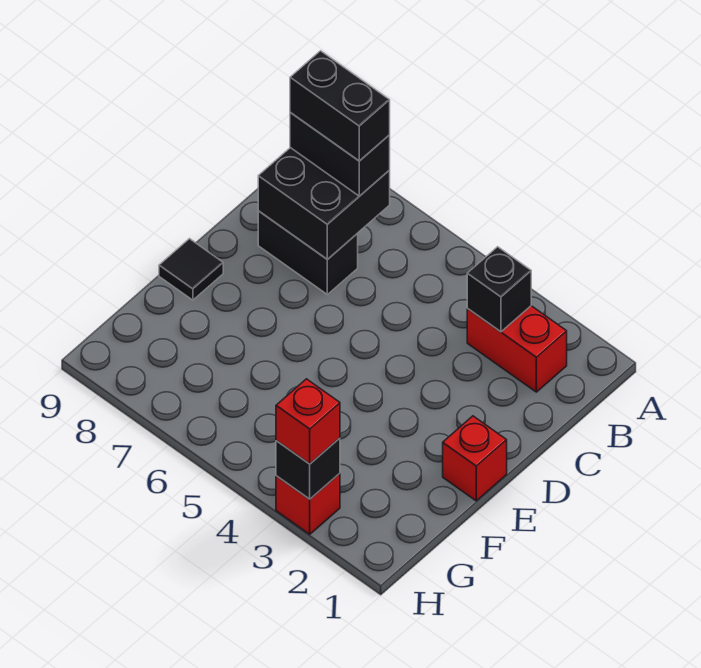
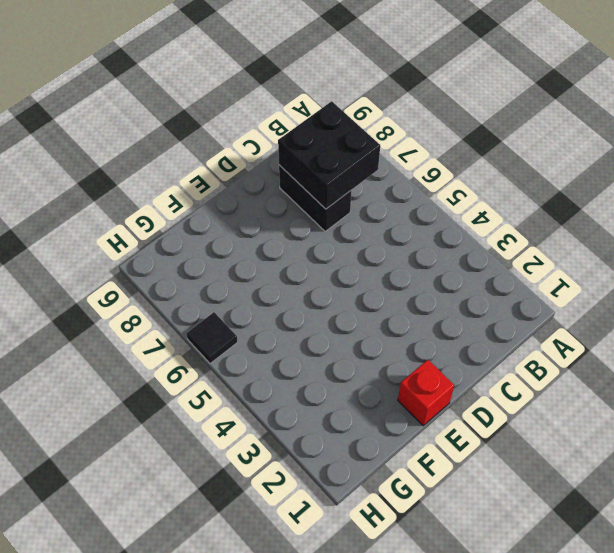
black tile H6 level 1 -> black tile E9 level 1
none -> red brick B2:B3 level 1
none -> red brick H3 level 1

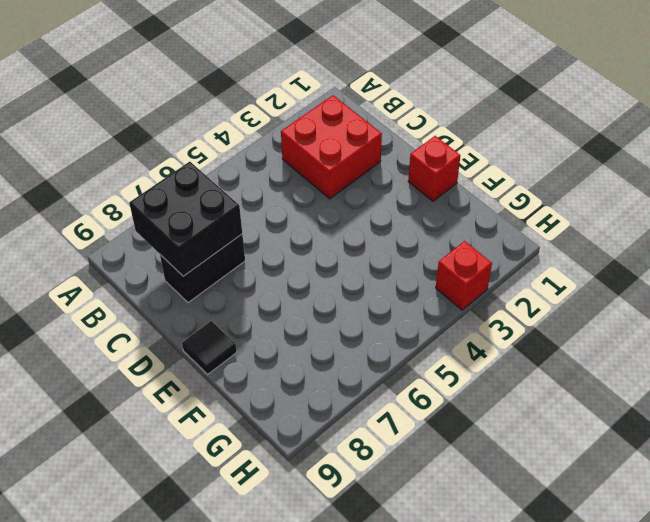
red brick B2:C3 level 1 -> red brick B2:B3 level 1
none -> black brick B3 level 2
none -> black brick H3 level 2

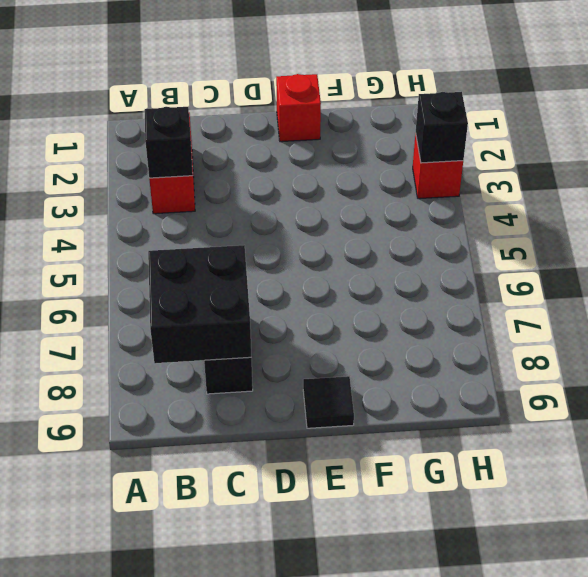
none -> black brick B7:B8 level 3
none -> red brick H3 level 3

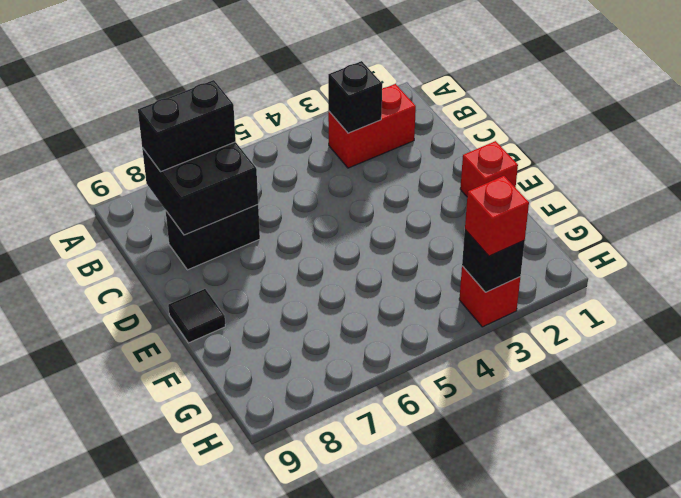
none -> black brick B7:B8 level 4

